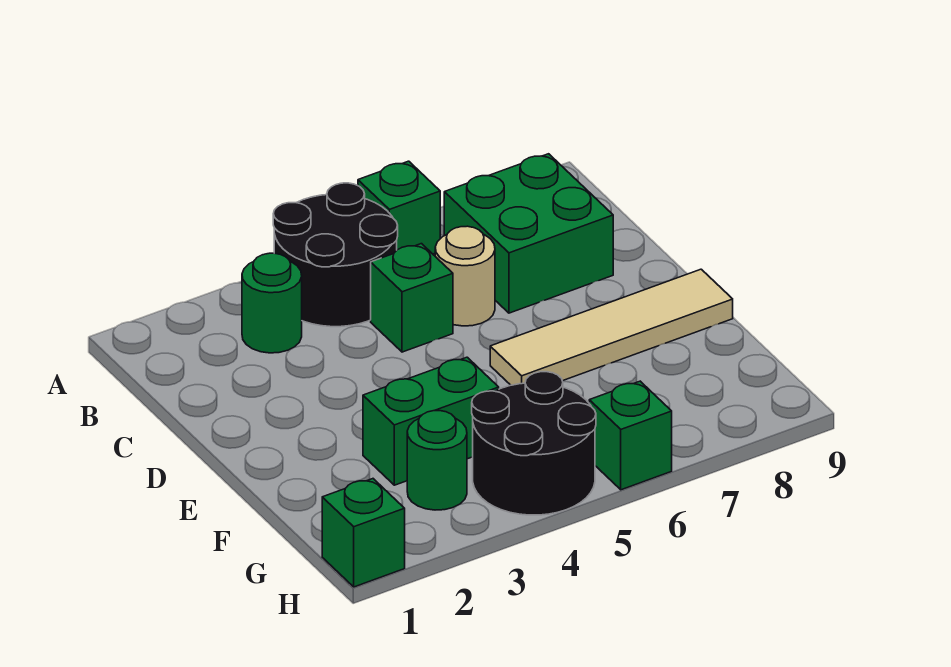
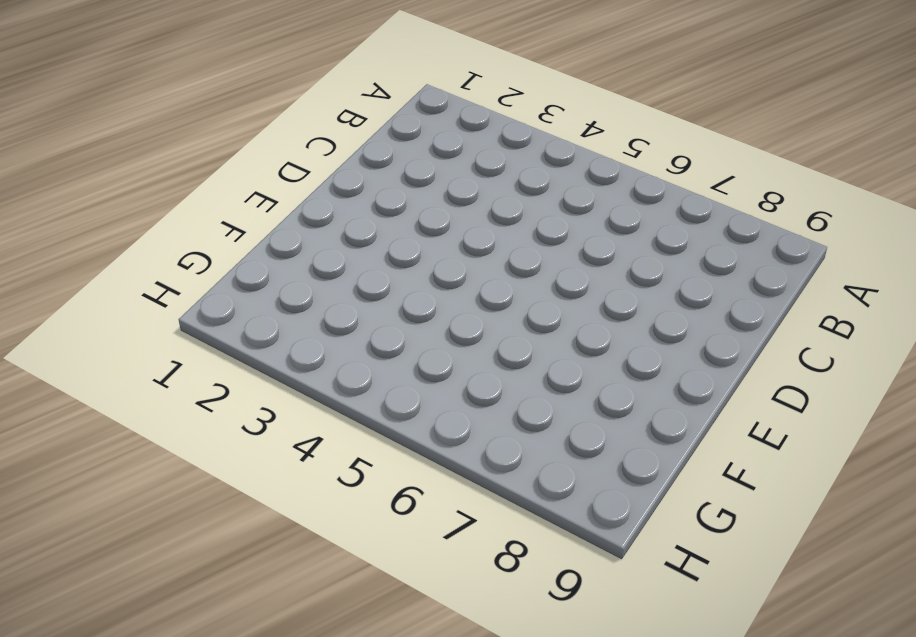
none -> black round brick A4:B5 level 1
none -> green brick A6 level 1
none -> green round brick B3 level 1

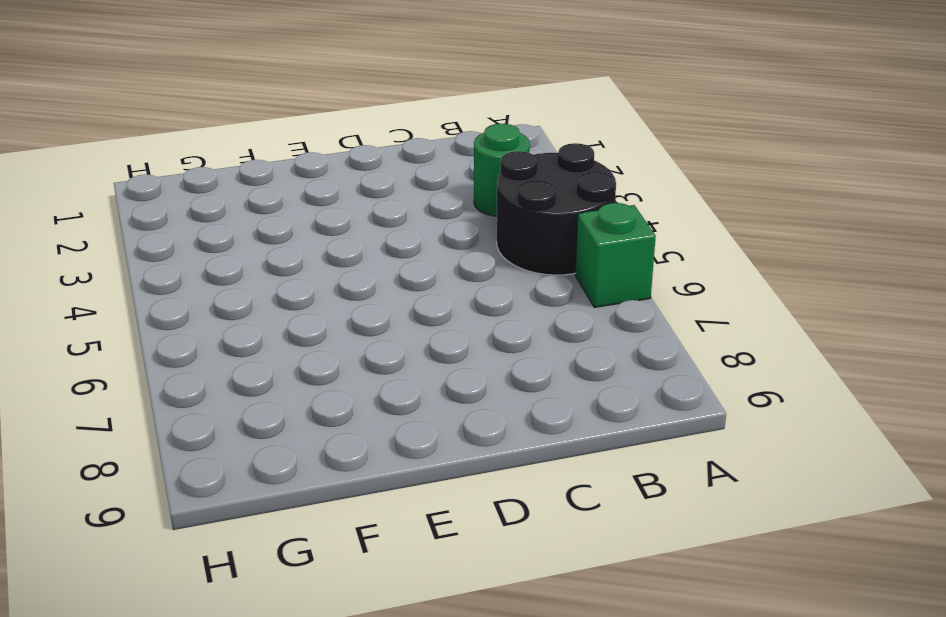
none -> green brick B7:C8 level 1
none -> green brick C5 level 1
none -> tan round brick C6 level 1

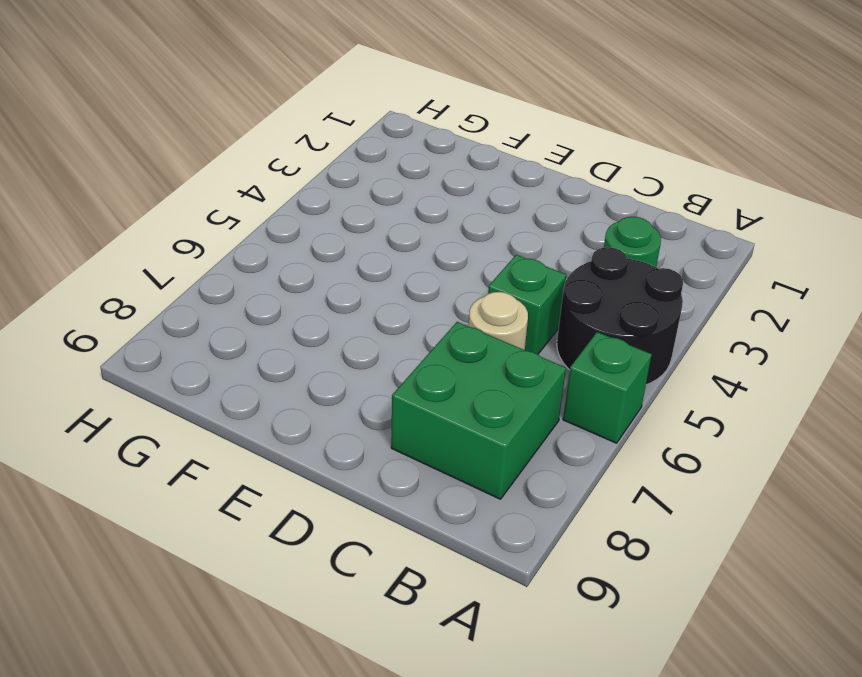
none -> tan tile E6:E9 level 1
none -> green brick F3:F4 level 1
none -> green round brick G3 level 1

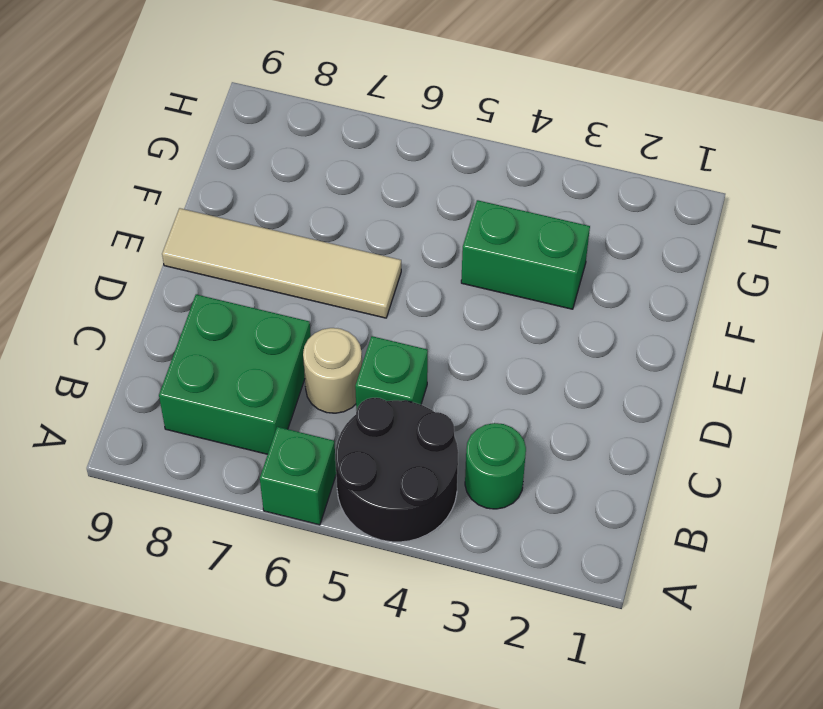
none -> green round brick G3 level 1
none -> black round brick G4:H5 level 1
none -> green brick H1 level 1

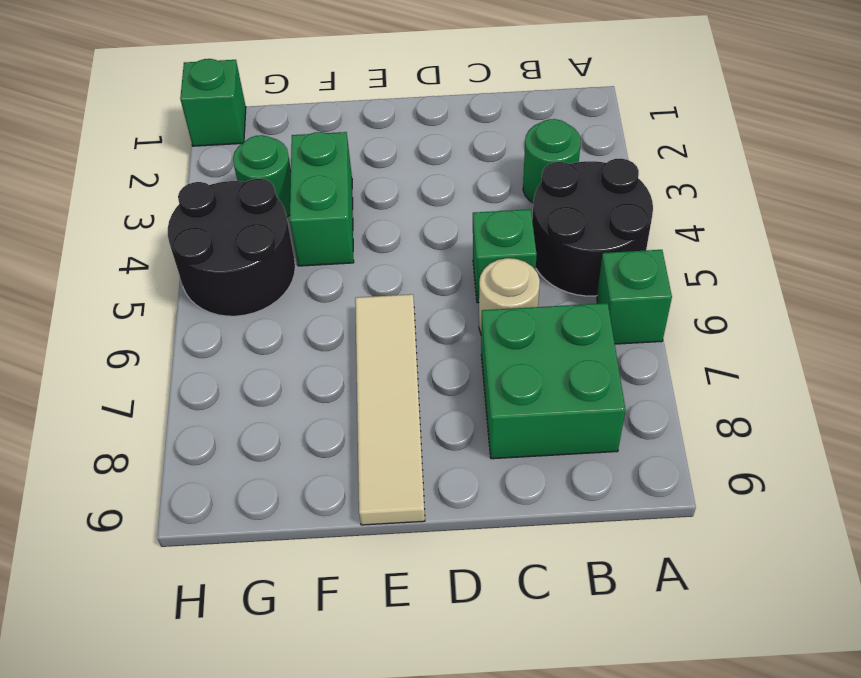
none -> green brick H6 level 1

